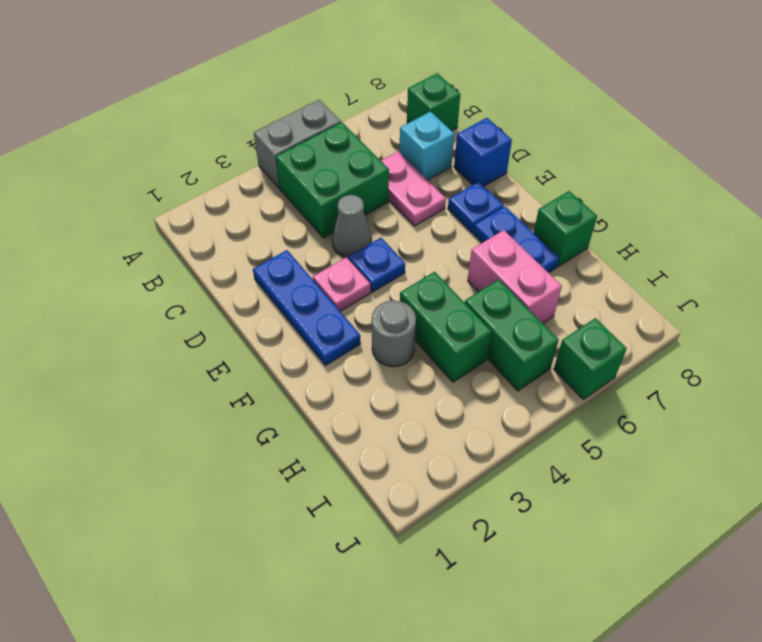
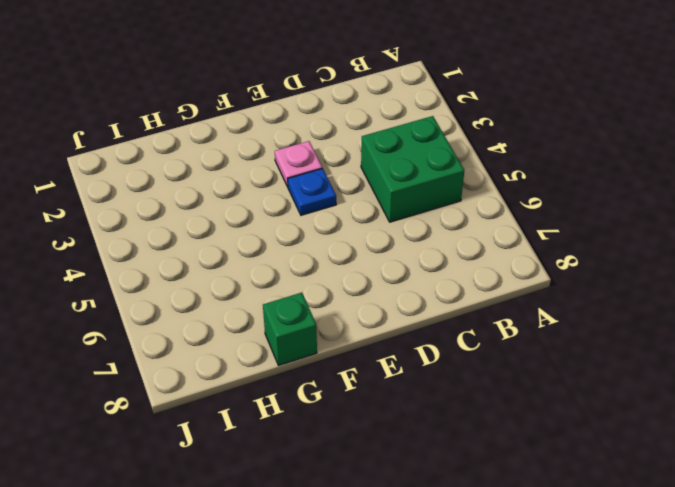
none -> grey brick A4:A5 level 1
none -> green brick B8 level 1
none -> pink plate C6:D6 level 1

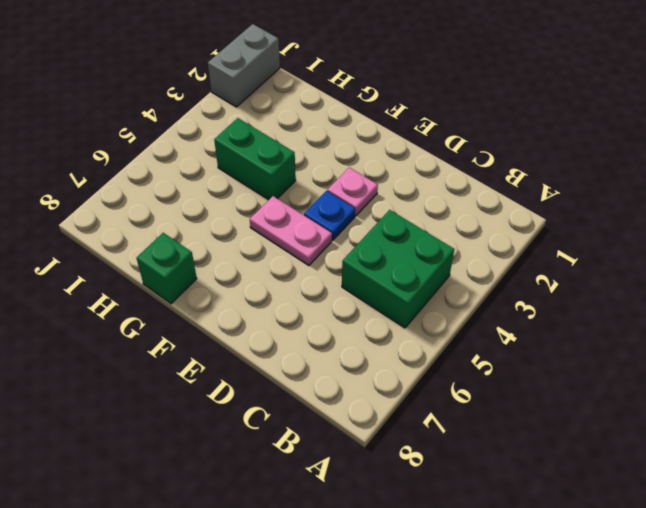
pink plate E5:F5 level 1 -> pink plate C6:D6 level 1
grey brick J1:J2 level 1 -> grey brick A4:A5 level 1
none -> green brick B8 level 1
none -> cyan brick C7 level 1
none -> blue plate D2:F2 level 1

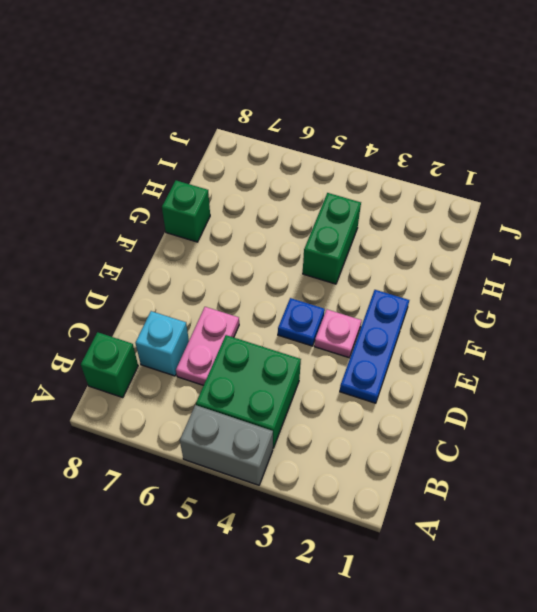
none -> grey cone D4 level 1
none -> blue brick D8 level 1
none -> blue plate E7 level 1

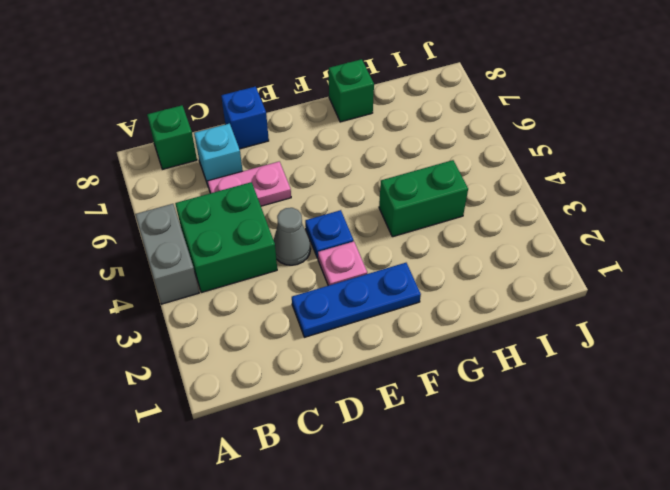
none -> blue plate E7 level 1
none -> blue plate F7:G7 level 1
none -> grey round brick G3 level 1

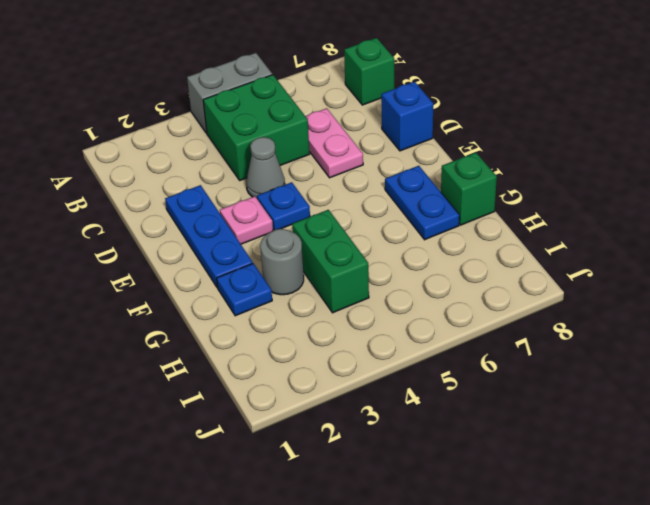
blue plate G2 level 1 -> blue plate E7 level 1
none -> cyan brick C7 level 1
none -> pink brick G6:H6 level 1
none -> green brick H5:I5 level 1

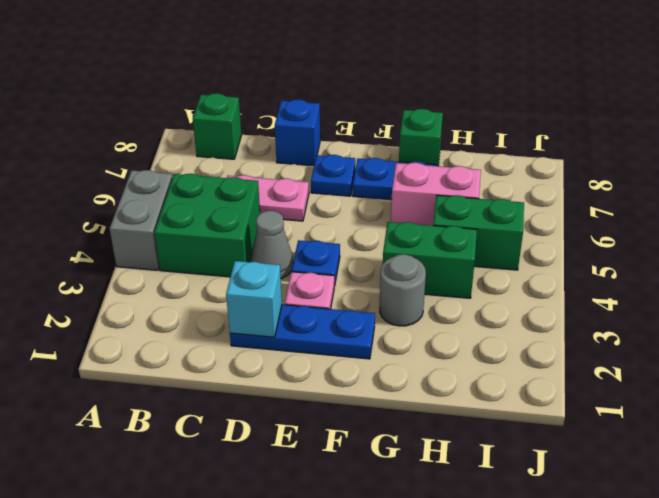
cyan brick D2 level 2 -> cyan brick C7 level 1
none -> green brick J6 level 1

